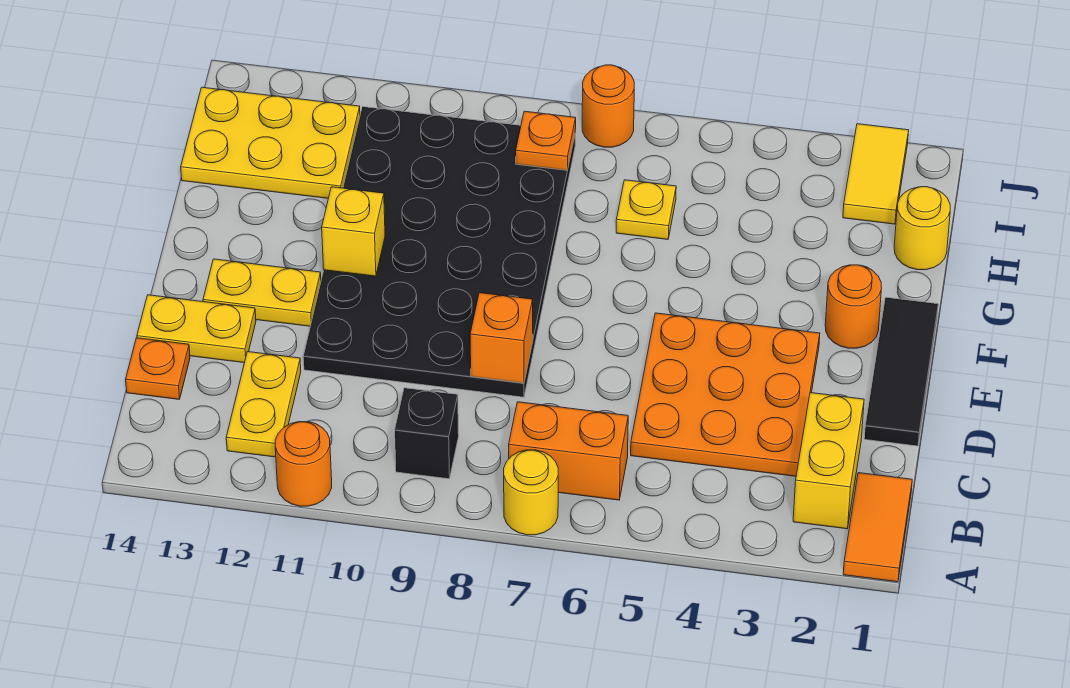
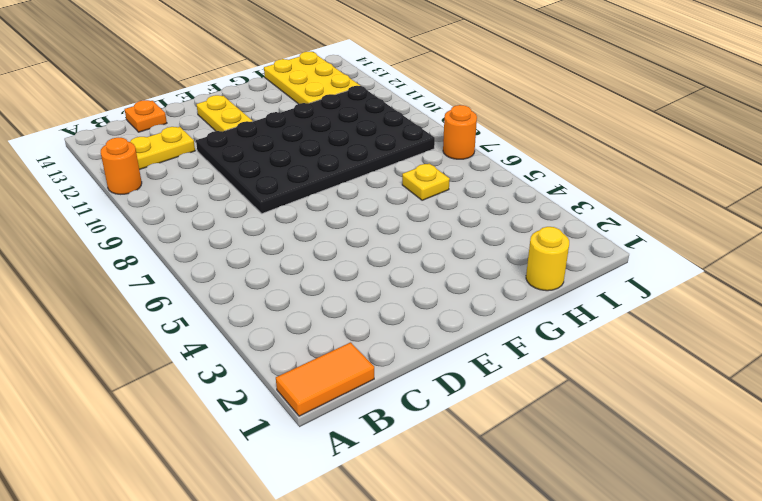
none -> yellow round brick A7 level 1
none -> yellow brick B2:C2 level 1
none -> orange brick B6:B7 level 1

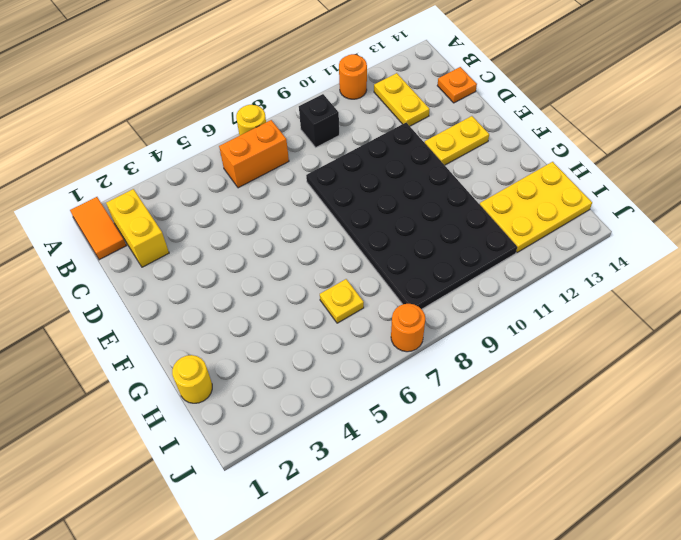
none -> orange plate C3:E5 level 1
none -> black tile D1:F1 level 1
none -> yellow plate D13:D14 level 1

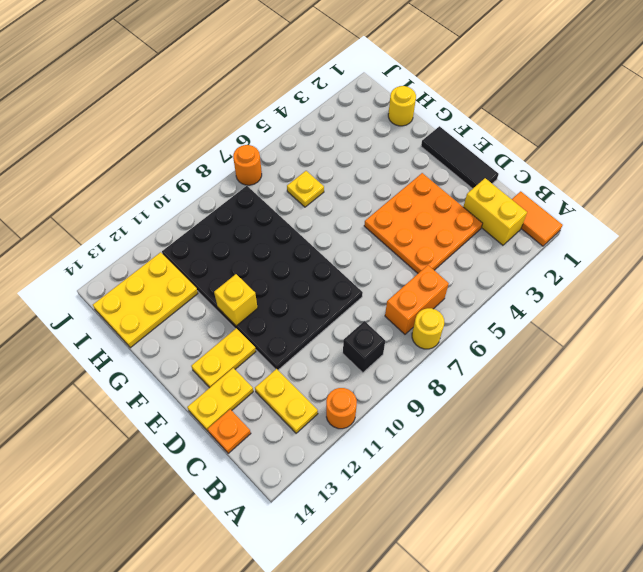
none -> orange round brick F2 level 1
none -> yellow tile I2:J2 level 1
none -> orange brick D8 level 2

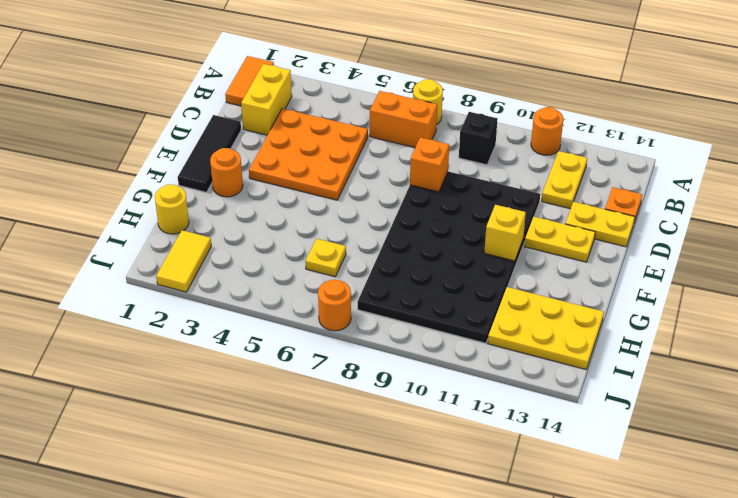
none -> orange plate I8 level 2

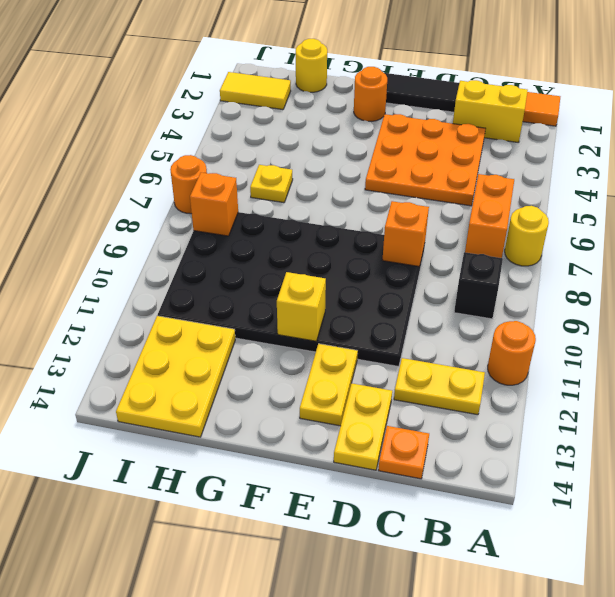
orange brick I8 level 2 -> orange plate I8 level 2

